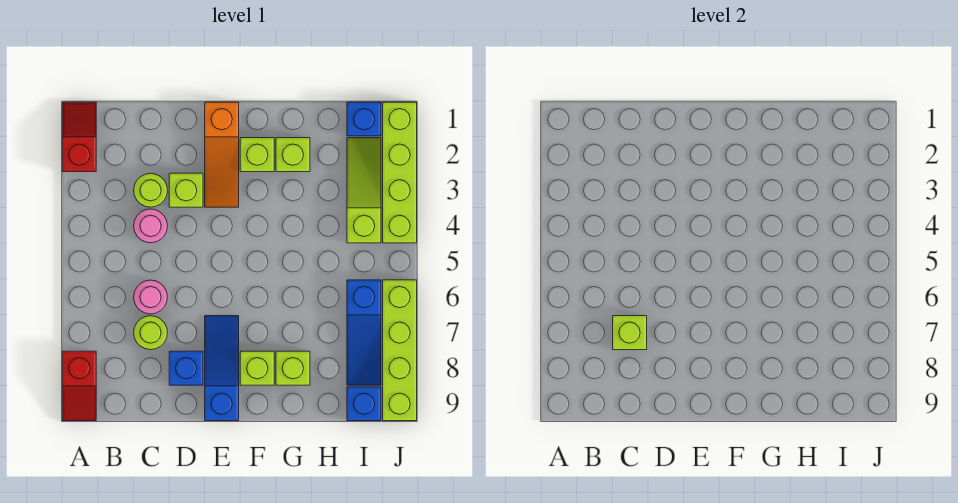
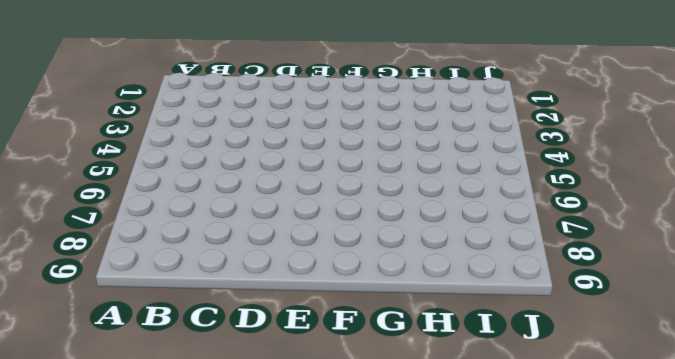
none -> red slope A1:A2 level 1 top 2
none -> red slope A8:A9 level 1 top 8
none -> lime round brick C3 level 1

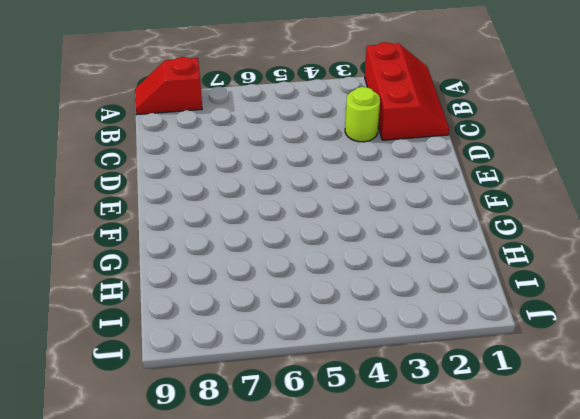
red slope A1:C2 level 1 top 2 -> red slope A1:A2 level 1 top 2
none -> pink round brick C4 level 1
none -> pink round brick C6 level 1
none -> lime round brick C7 level 1

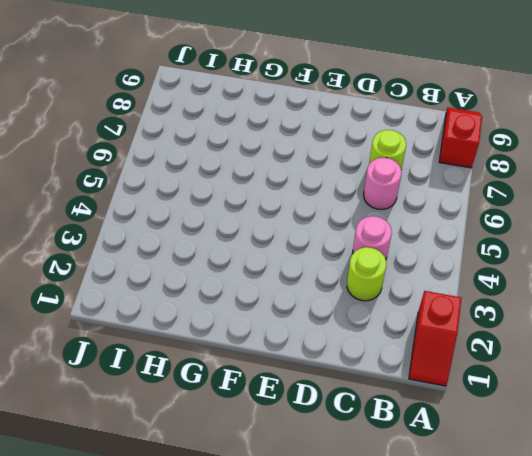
none -> lime brick D3 level 1
none -> blue brick D8 level 1
none -> orange slope E1:E3 level 1 top 1

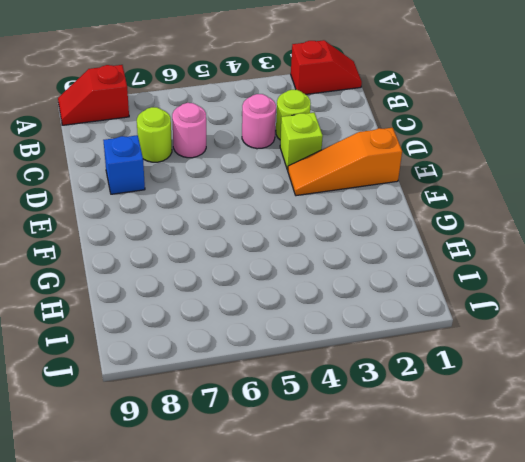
none -> blue slope E7:E9 level 1 top 9
none -> lime brick F2 level 1
none -> lime brick F8 level 1

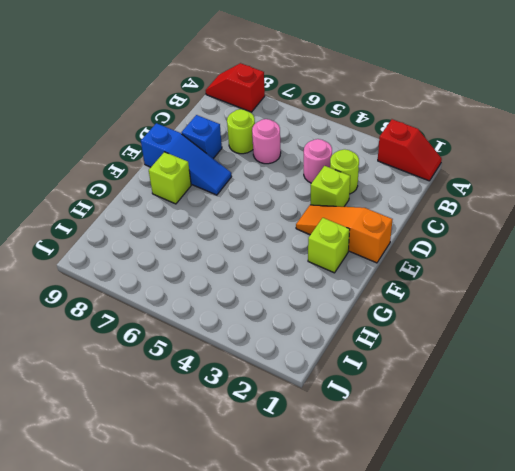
none -> lime brick G2 level 1
none -> lime brick G8 level 1
none -> blue brick I1 level 1

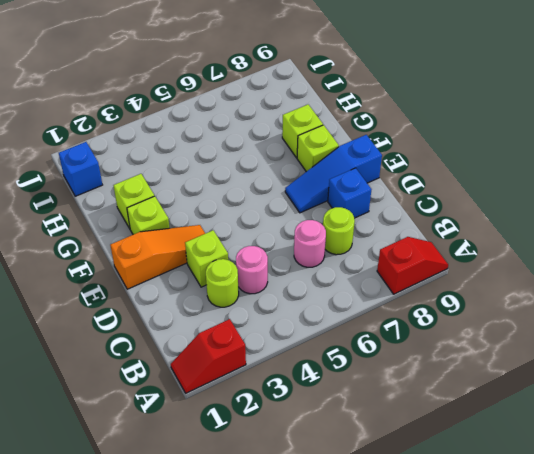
none -> lime slope I2:I4 level 1 top 4
none -> blue slope I6:I8 level 1 top 6
none -> blue brick I9 level 1

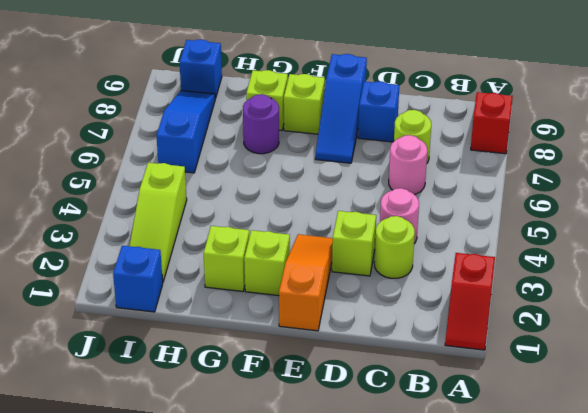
purple round brick G7 level 1 -> none
none -> lime brick J1:J4 level 1
none -> lime brick J6:J9 level 1
none -> lime brick C7 level 2

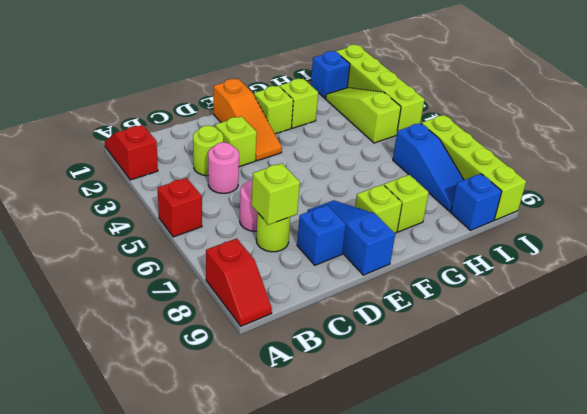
red brick A5 level 1 -> none

